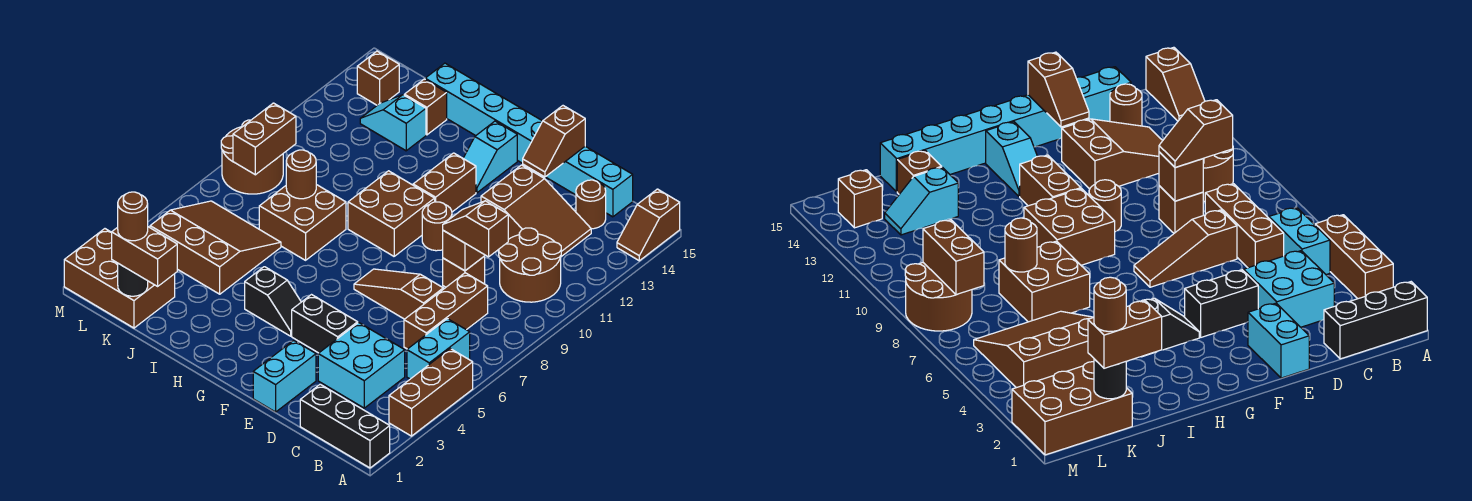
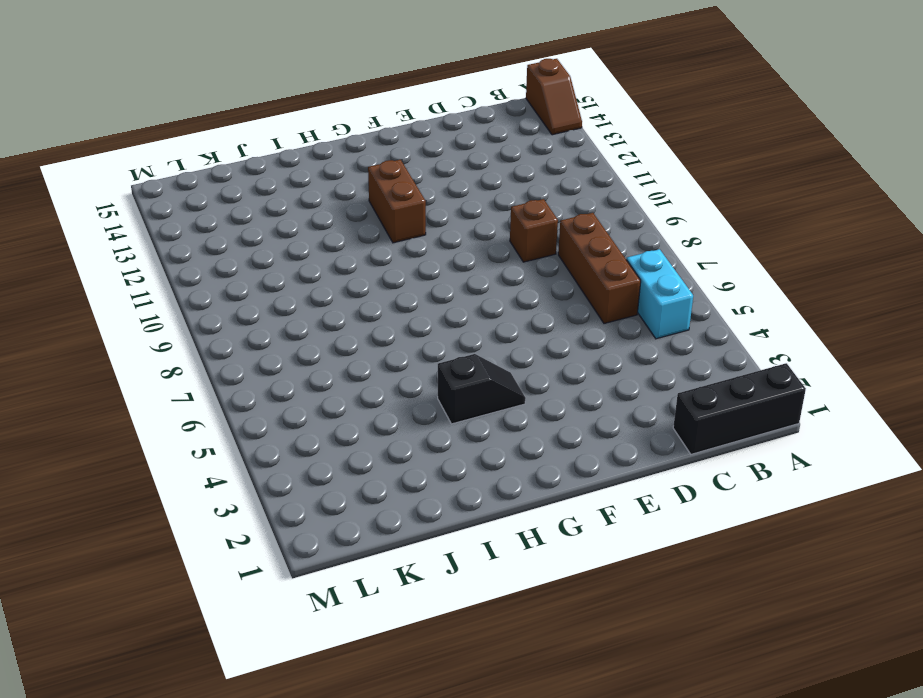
none -> brown brick A3:A5 level 1
none -> brown round brick B10:C11 level 1
none -> cyan brick C3:D4 level 1
none -> brown slope C12:E13 level 1 top E

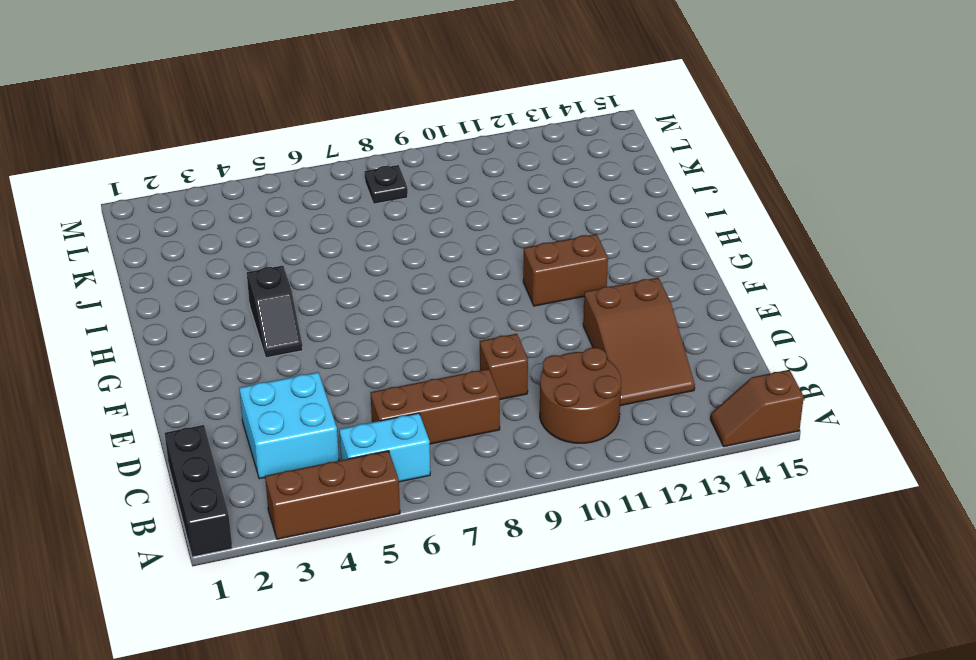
black plate L8 level 1 -> brown round brick L8:M9 level 1
none -> brown round brick C14 level 1
none -> cyan brick C15:J15 level 1
none -> brown slope D7:F7 level 1 top D
none -> cyan brick E1:E2 level 1

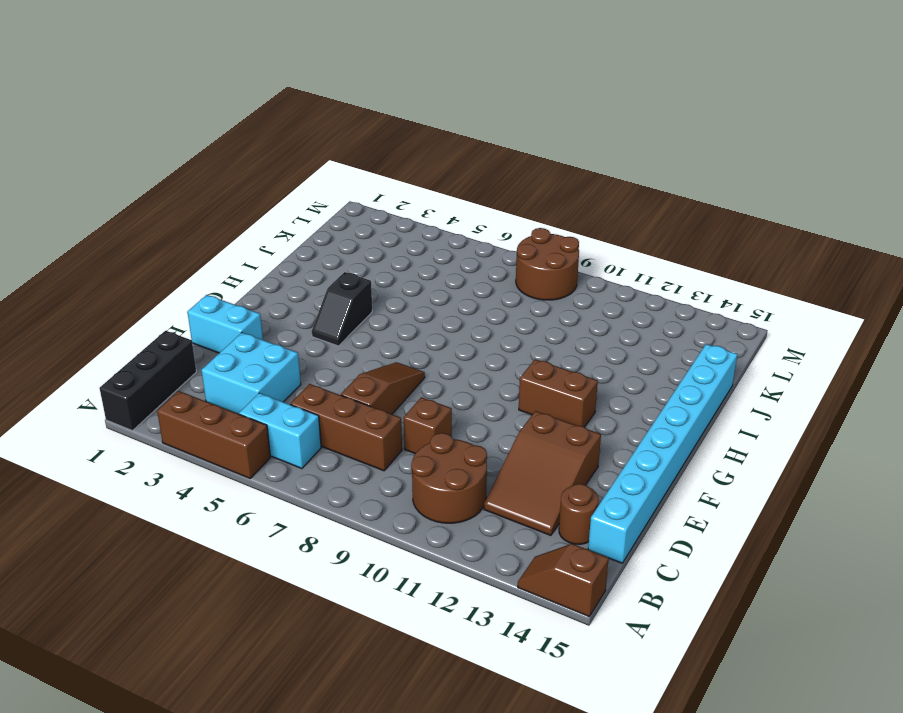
none -> black brick E4:F4 level 1
none -> brown round brick F10 level 1
none -> brown brick G9:H10 level 1
none -> cyan slope G13:G14 level 1 top 14

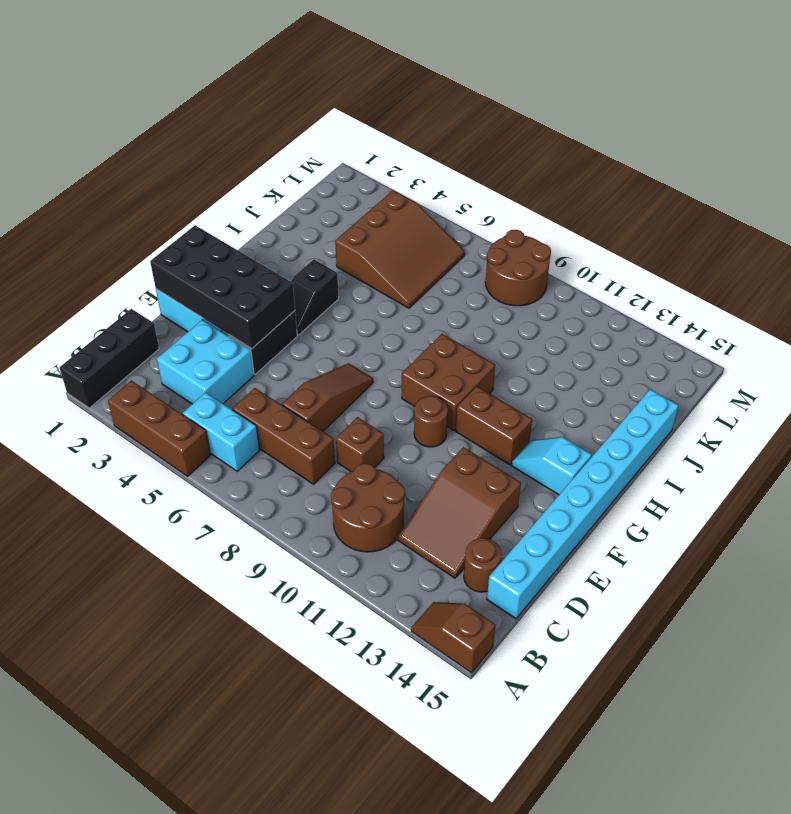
black brick E1:F4 level 2 -> none
none -> brown brick I7:J8 level 1
none -> cyan slope J13:K13 level 1 top J
none -> brown brick J14 level 1
none -> brown brick K1:M2 level 1

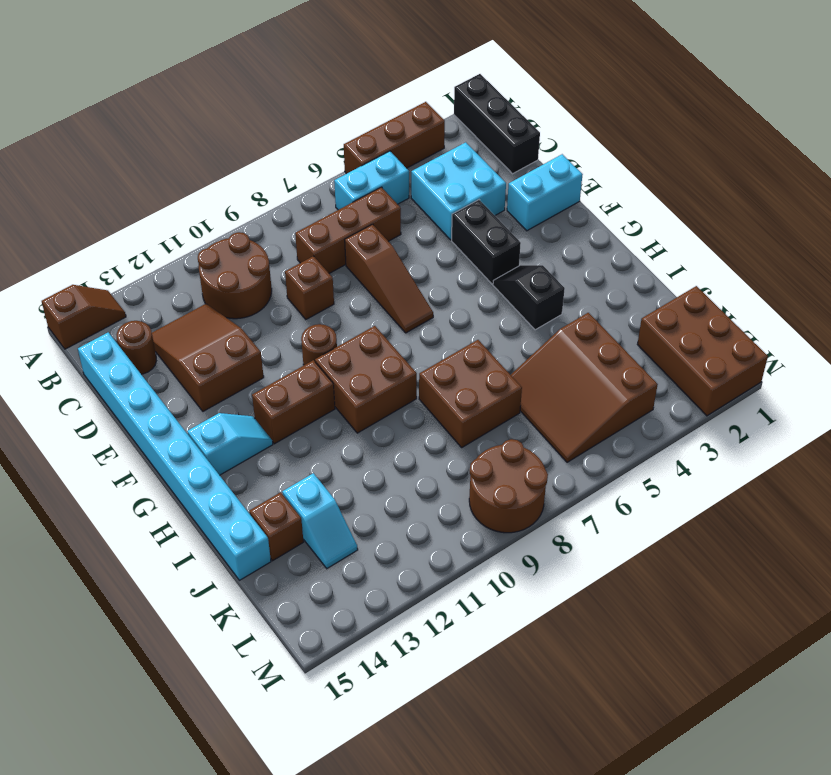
none -> brown brick L14 level 1
none -> brown brick D9 level 2
none -> brown slope E14:E15 level 2 top 15
none -> brown round brick J8 level 2

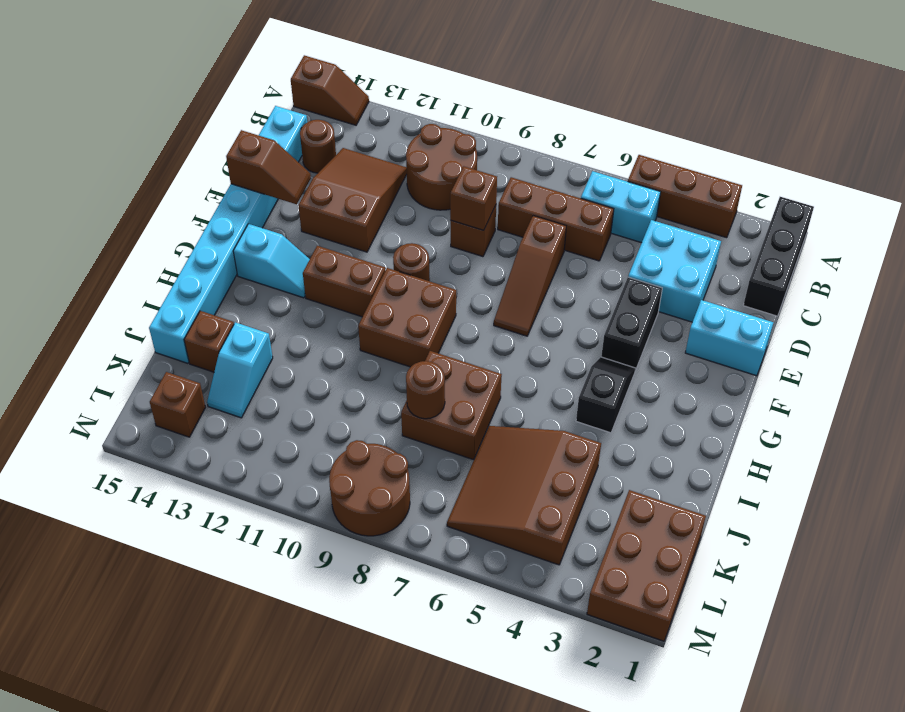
none -> black round brick K1 level 2
none -> brown brick L8:L9 level 2
none -> brown slope C9:D9 level 3 top C
none -> brown brick J1:K1 level 3

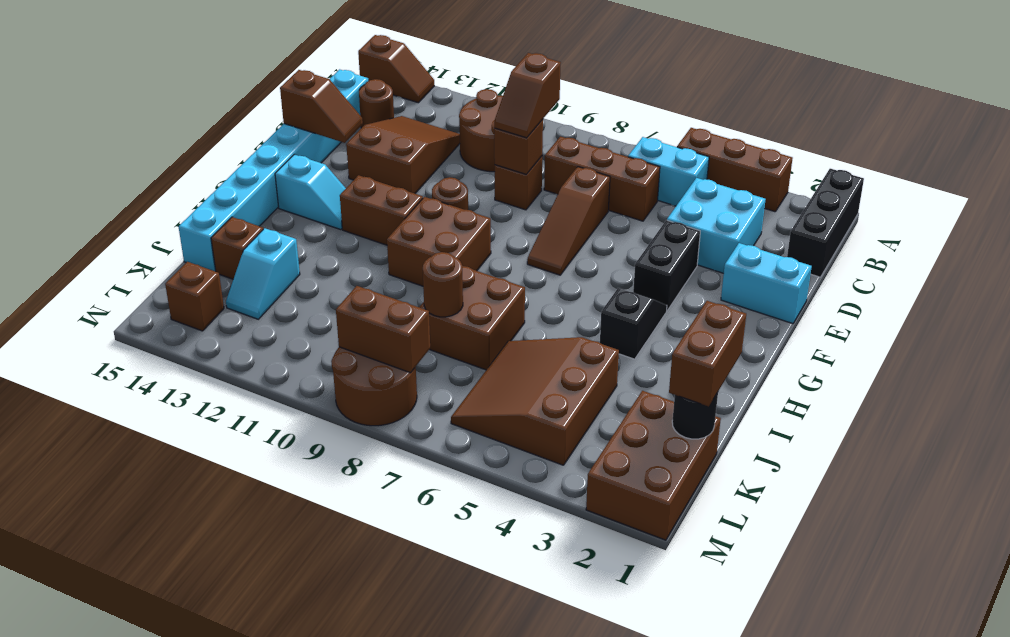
none -> brown round brick K1 level 4

